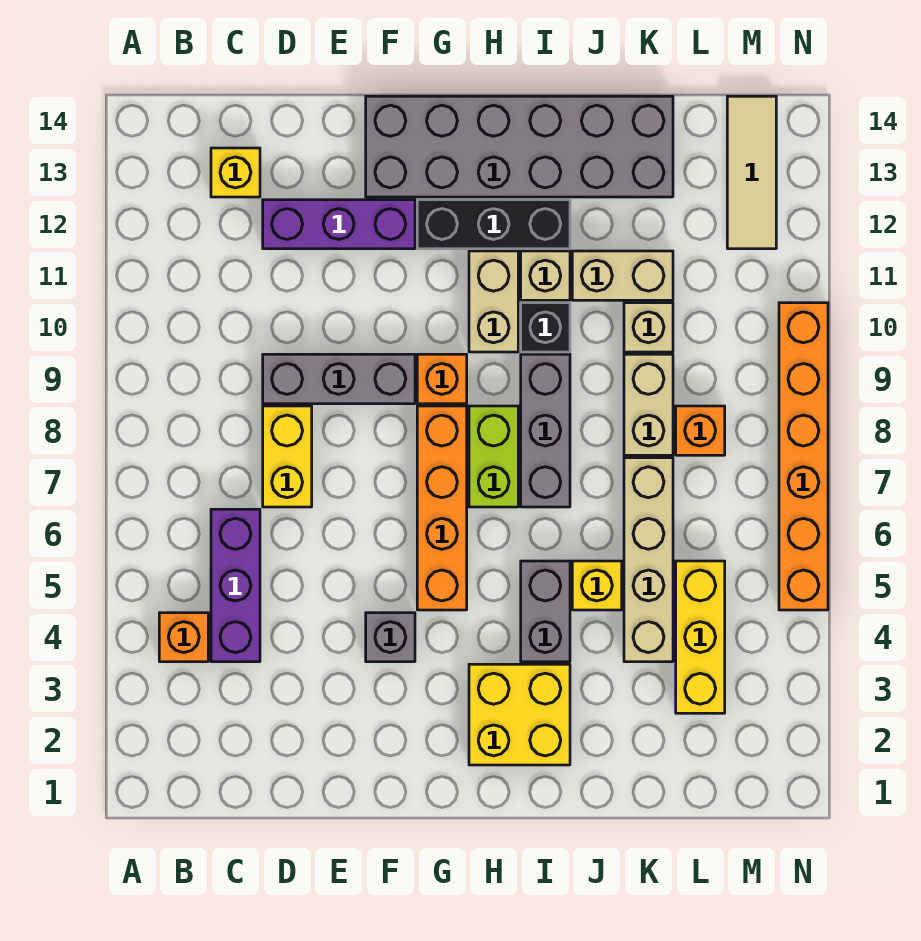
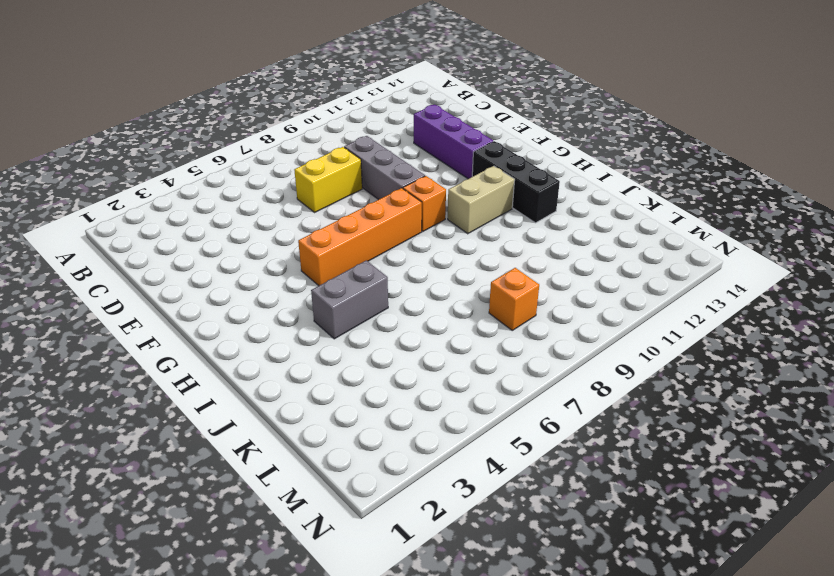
none -> orange brick B4 level 1
none -> purple brick C4:C6 level 1
none -> yellow brick C13 level 1

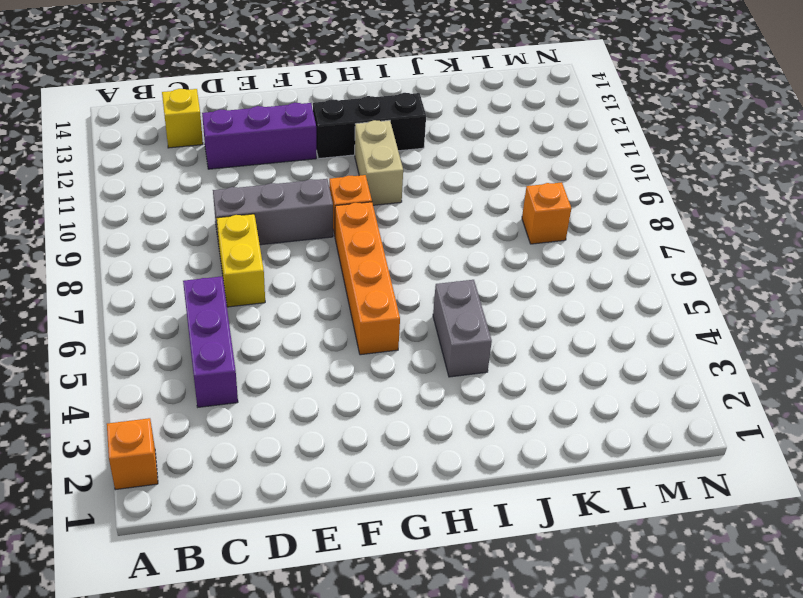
orange brick A2 level 1 -> orange brick B4 level 1
none -> grey brick F4 level 1
none -> grey brick F13:K14 level 1
none -> yellow brick H2:I3 level 1

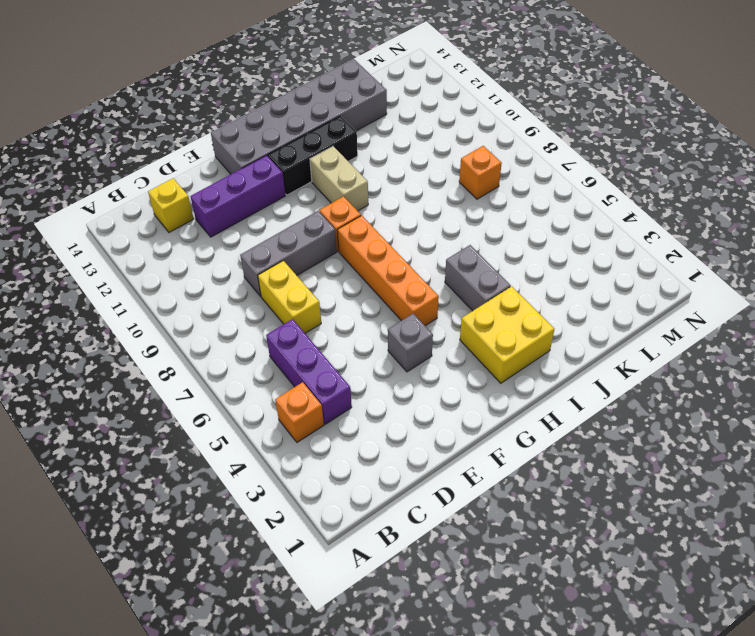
none -> lime brick H7:H8 level 1
none -> grey brick I7:I9 level 1
none -> black brick I10 level 1

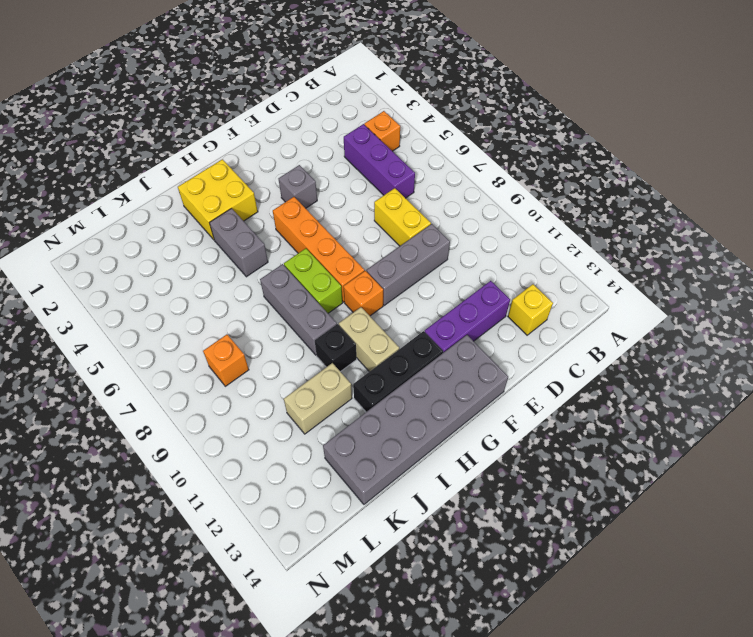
none -> tan brick I11 level 1
none -> yellow brick J5 level 1
none -> tan brick K4:K7 level 1

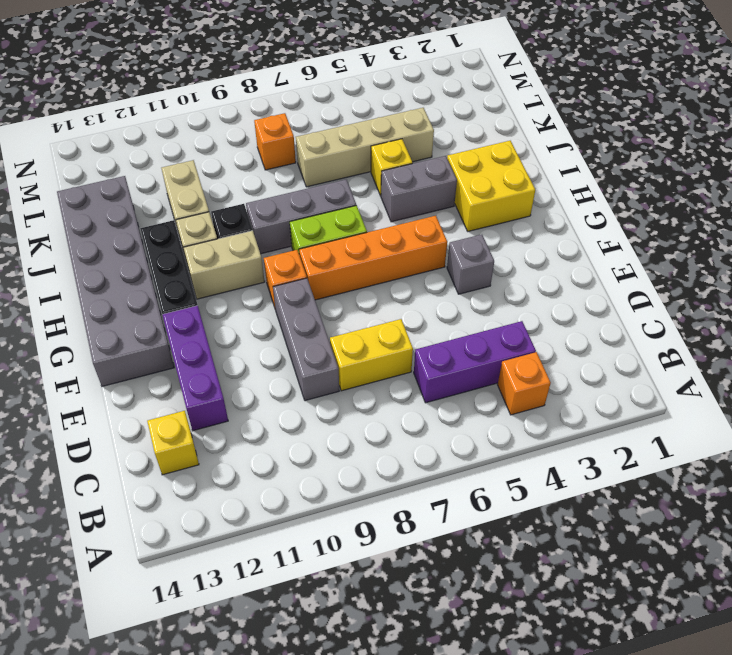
none -> tan brick K8:K9 level 1
none -> tan brick K10 level 1
none -> yellow brick L3:L5 level 1

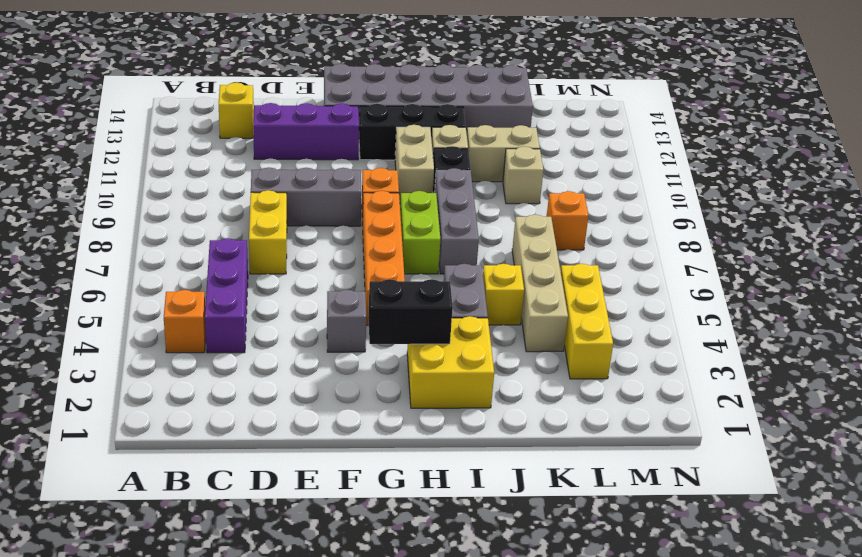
black brick G3:H3 level 2 -> none
none -> tan brick K8:K9 level 1
none -> tan tile M12:M14 level 1
none -> orange brick N5:N10 level 1

